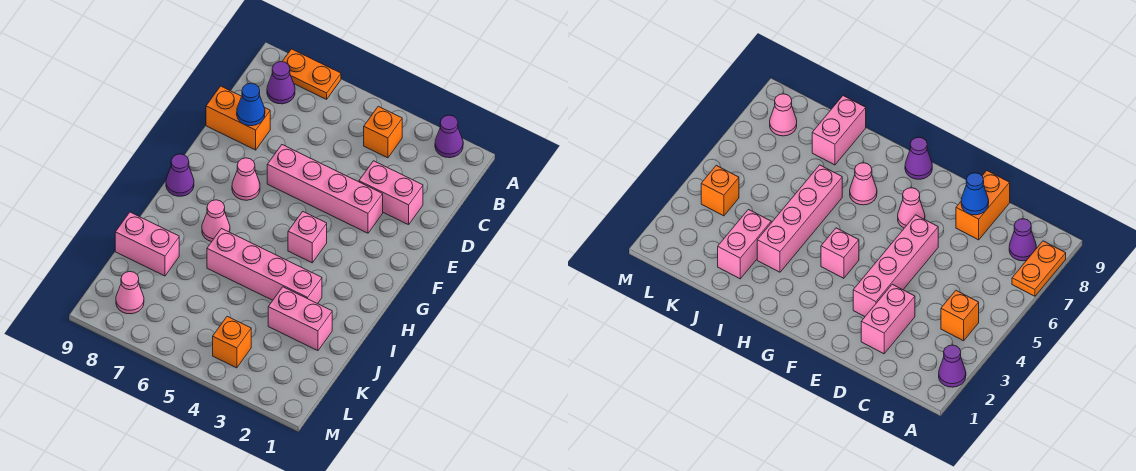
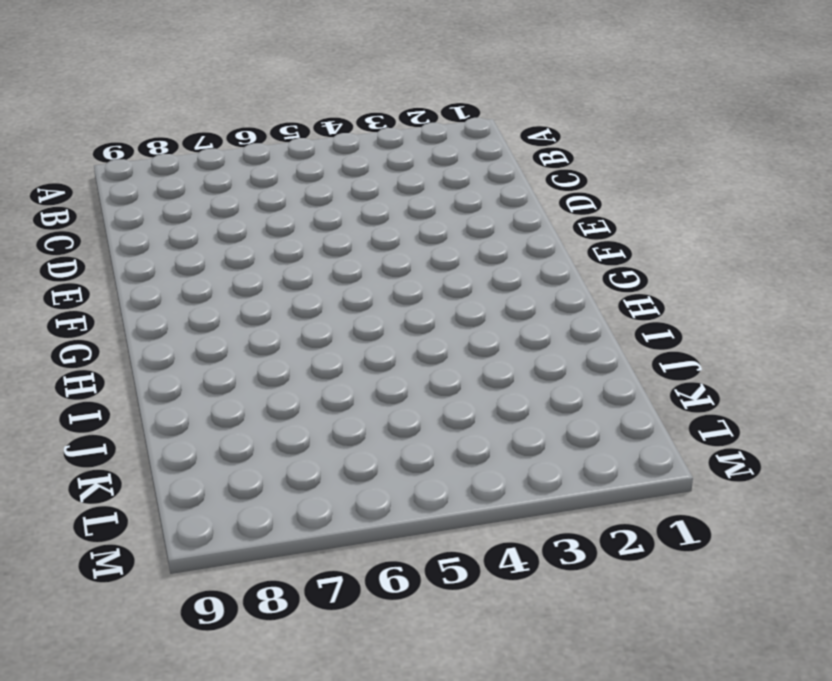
none -> purple cone A2 level 1
none -> orange plate A7:A8 level 1
none -> orange brick B4 level 1

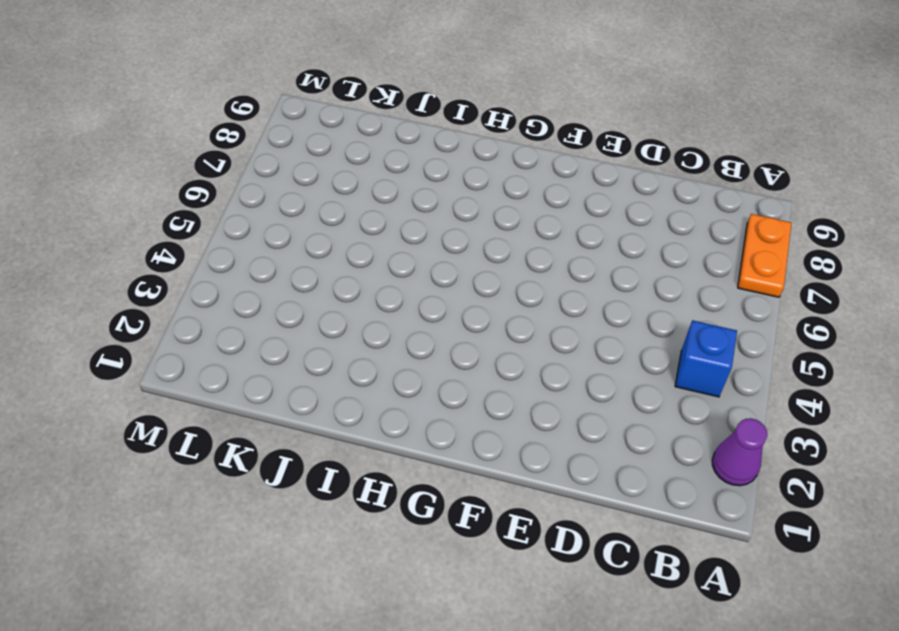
blue brick B4 level 1 -> orange brick B4 level 1
none -> purple cone B8 level 1
none -> pink brick D2:D3 level 1
none -> orange brick D8:D9 level 1

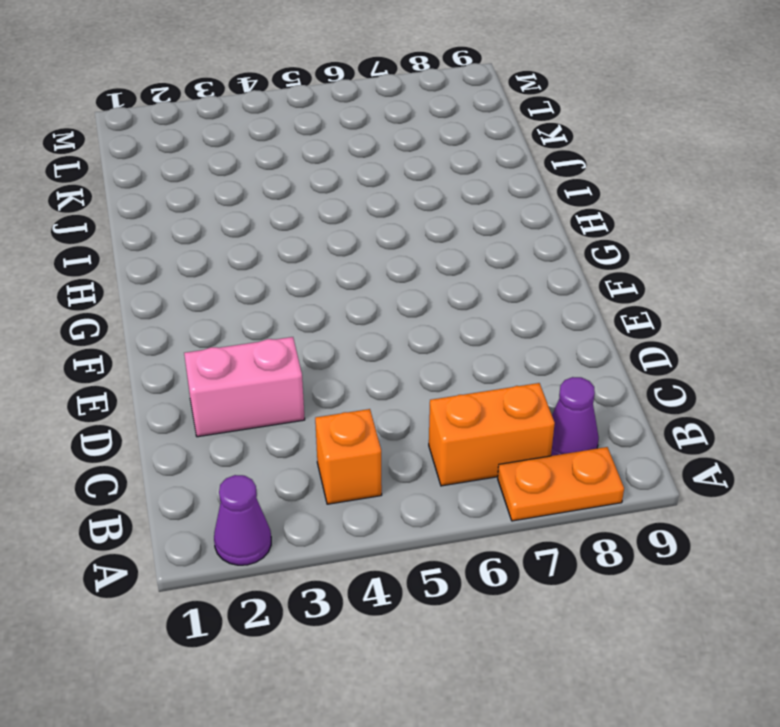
orange brick B6:B7 level 1 -> orange brick D8:D9 level 1
none -> pink brick E3:E6 level 1
none -> pink cone F7 level 1
none -> pink brick G4 level 1

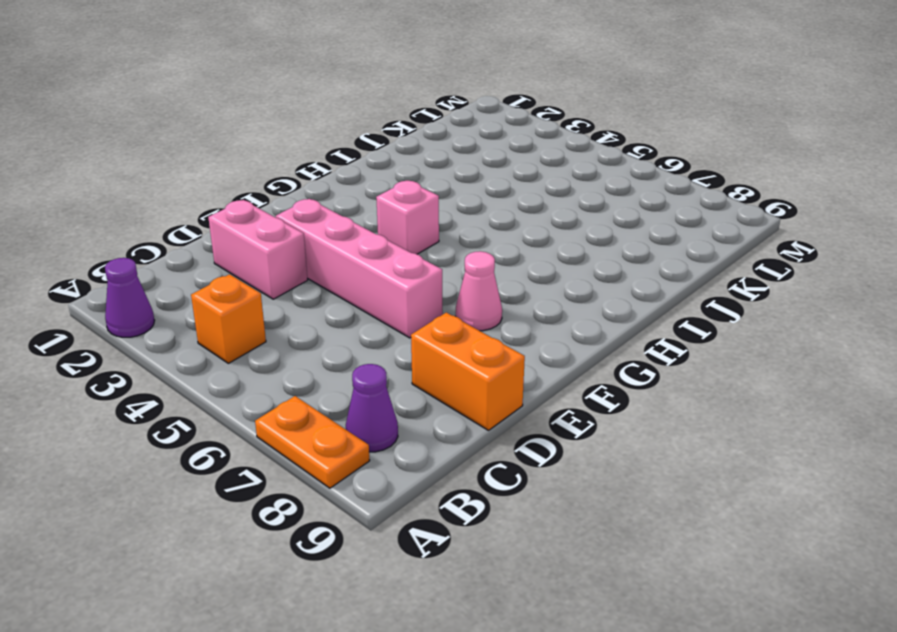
none -> purple cone G9 level 1
none -> pink cone H7 level 1
none -> pink brick I3:I6 level 1

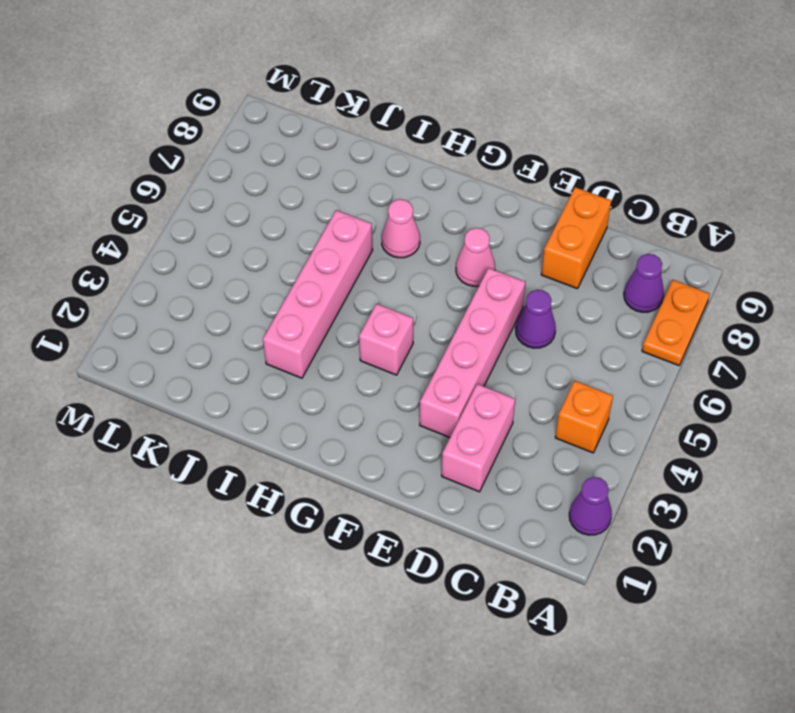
purple cone D6 level 1 -> purple cone G9 level 1
none -> pink brick J2:J3 level 1
none -> pink brick J8:J9 level 1
none -> orange brick L4 level 1

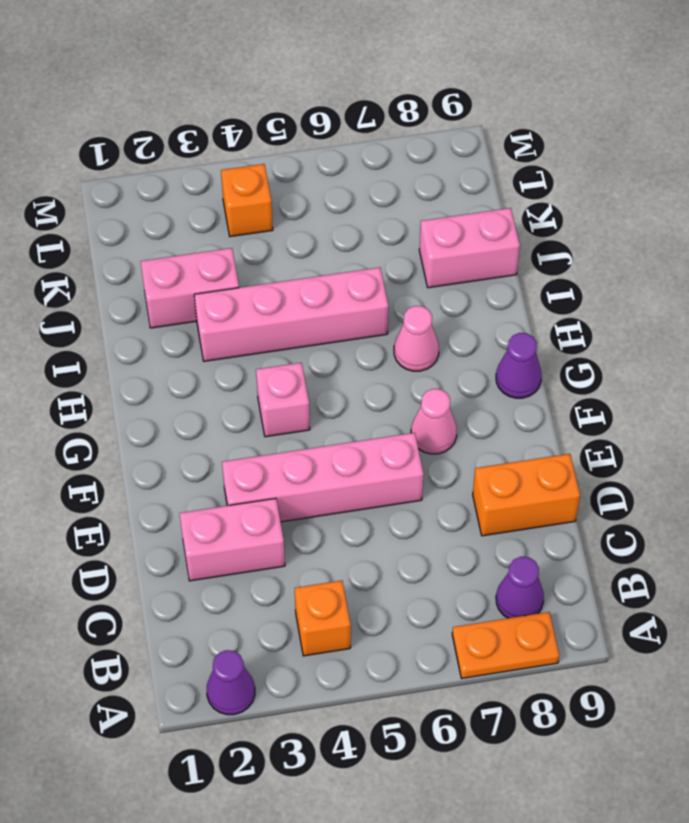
none -> pink cone L8 level 1
none -> blue cone D8 level 2

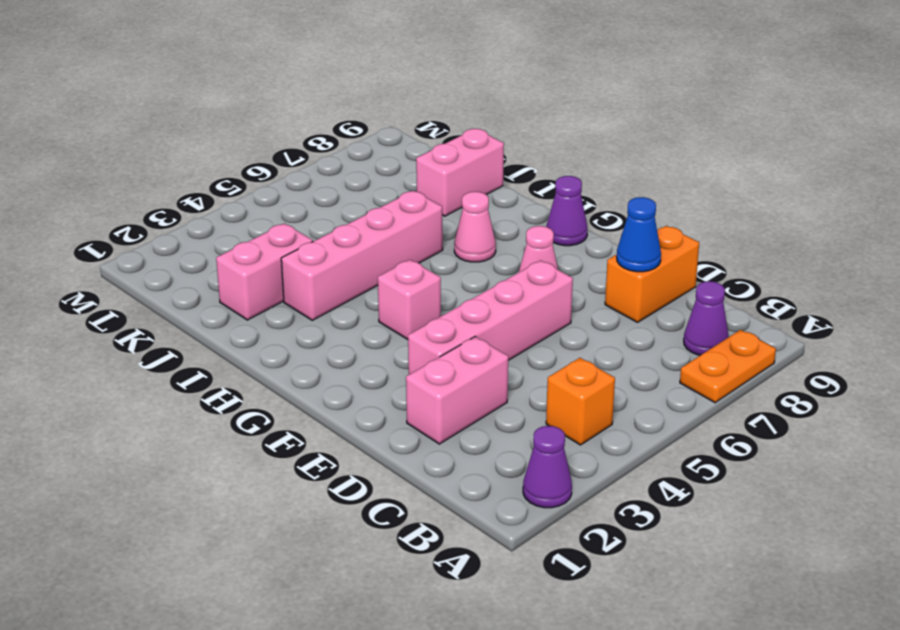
none -> orange brick L4 level 1
none -> pink cone L8 level 1

